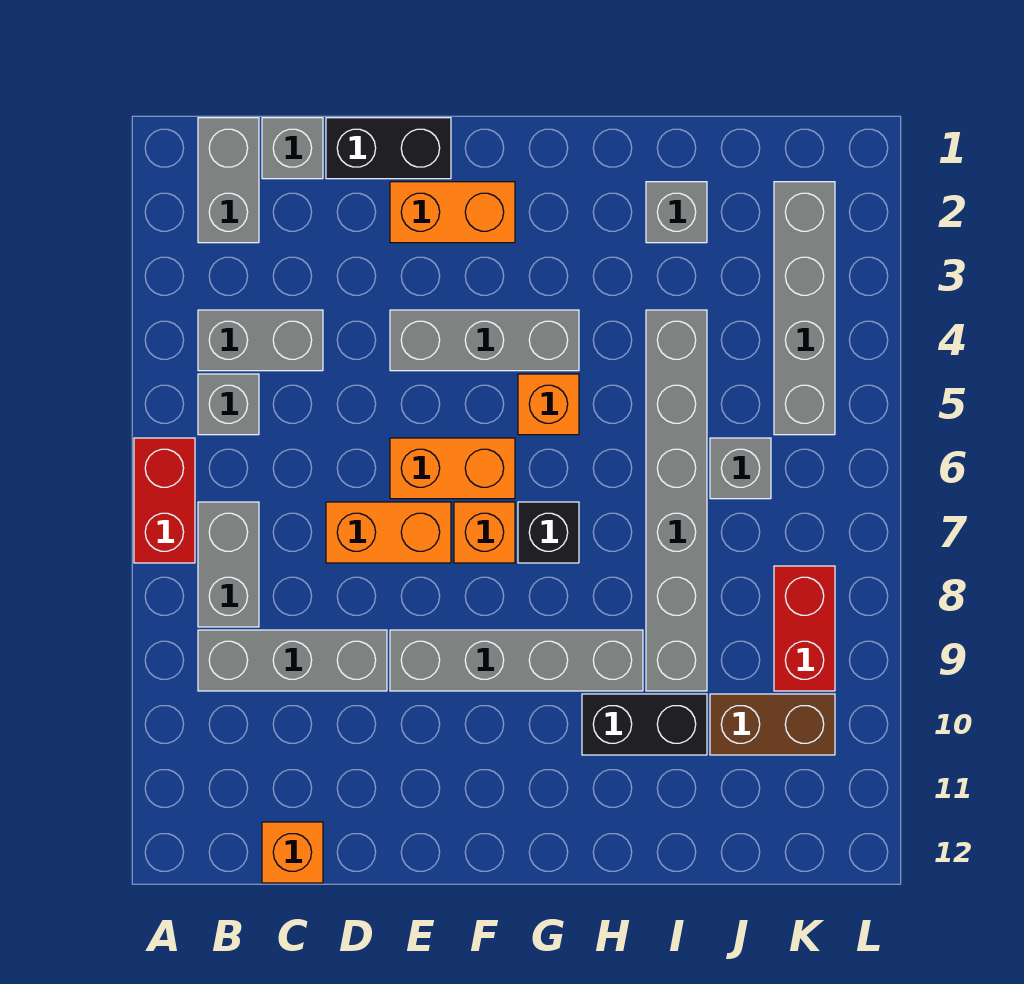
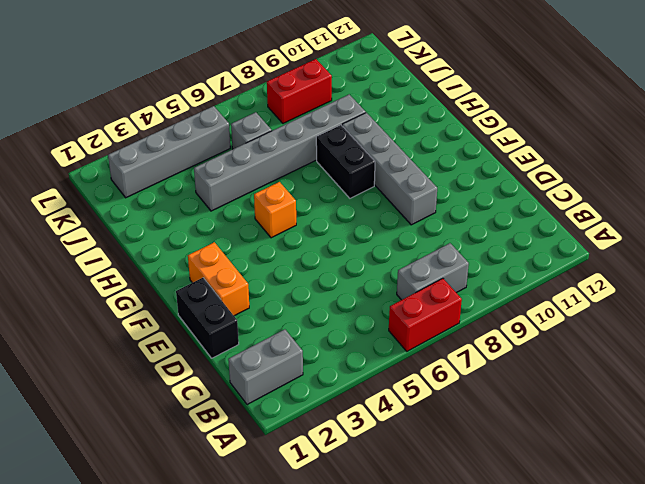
black brick G8:H8 level 1 -> black brick H10:I10 level 1
none -> grey brick B4:C4 level 1
none -> grey brick B5 level 1
none -> grey brick B9:D9 level 1

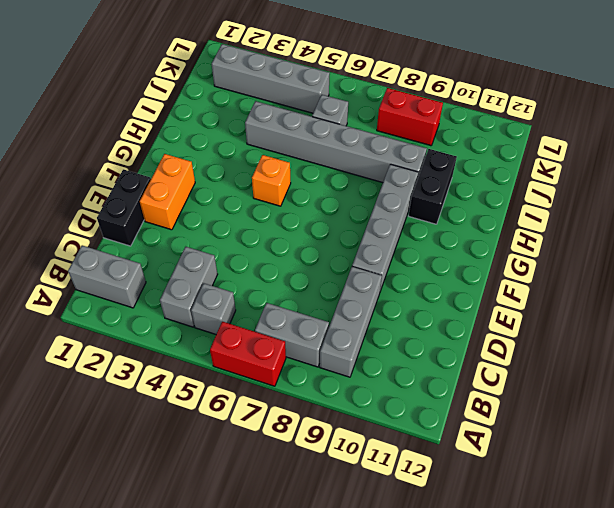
none -> grey brick C1 level 1
none -> orange brick C12 level 1
none -> orange brick D7:E7 level 1

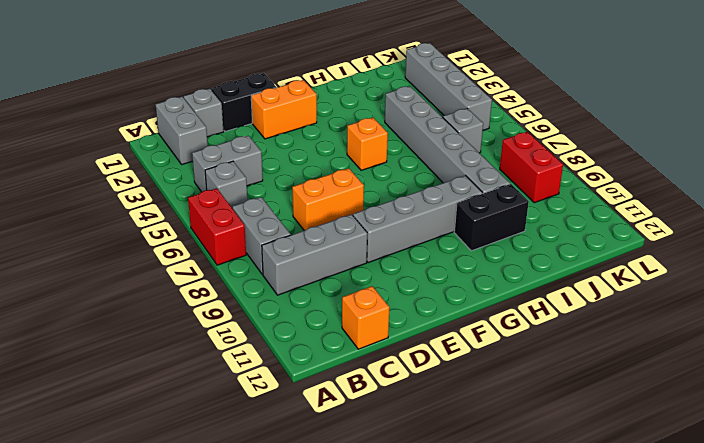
none -> grey brick E4:G4 level 1
none -> orange brick E6:F6 level 1
none -> orange brick F7 level 1

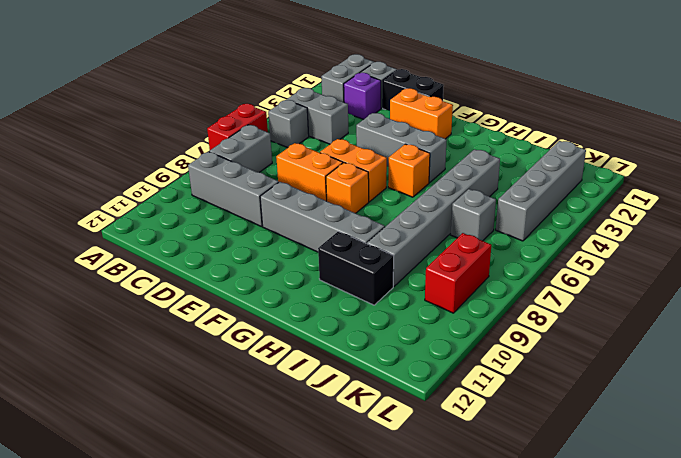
purple brick C2 level 1 -> none
none -> orange brick C12 level 1
none -> black brick G7 level 1
none -> grey brick I2 level 1

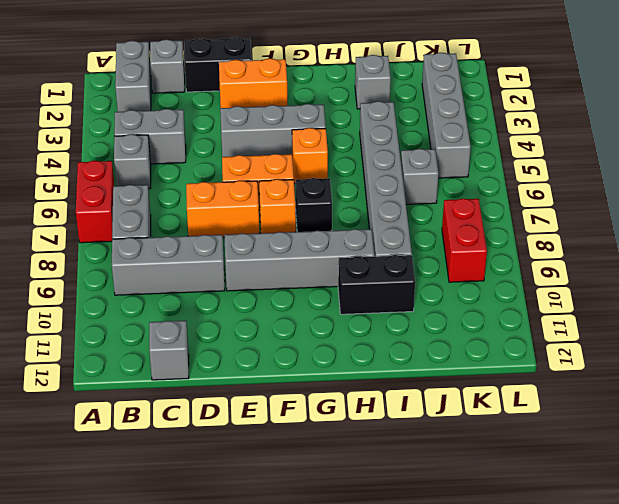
grey brick C12 level 1 -> orange brick C12 level 1
none -> brown brick J10:K10 level 1

